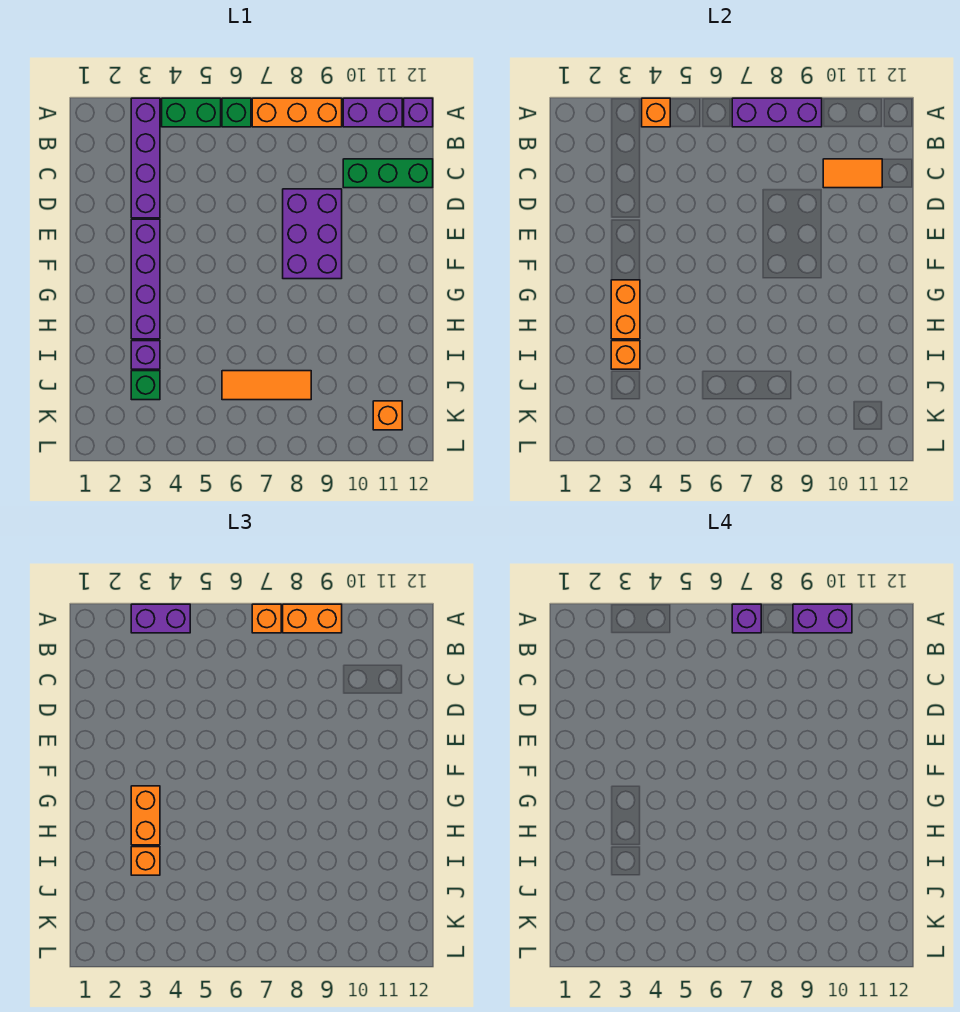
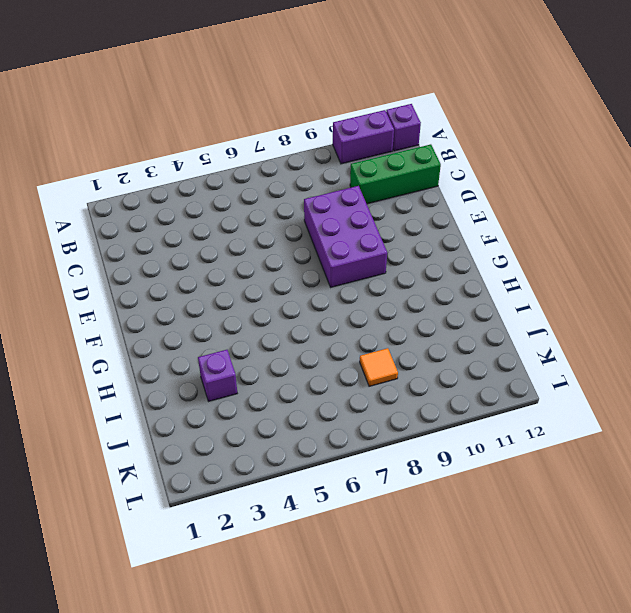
orange tile J8 level 1 -> orange tile J6:J8 level 1
none -> purple brick A3:D3 level 1
none -> green brick A4:A5 level 1
none -> green brick A6 level 1

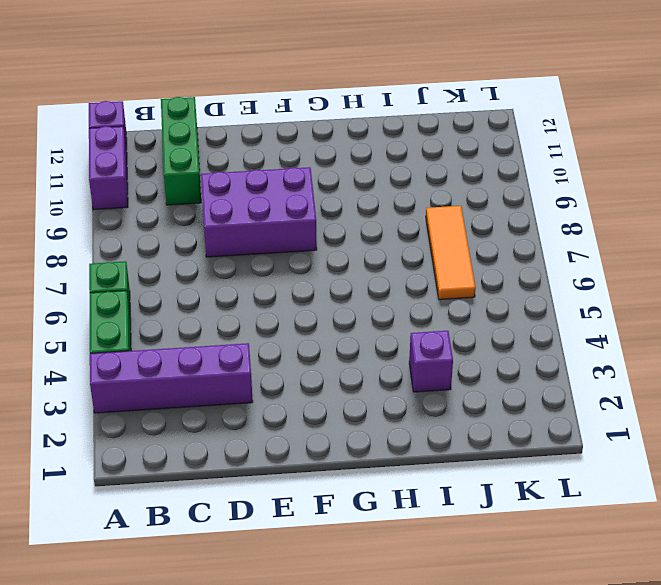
none -> orange brick A7:A9 level 1
none -> purple brick E3:H3 level 1
none -> green brick J3 level 1

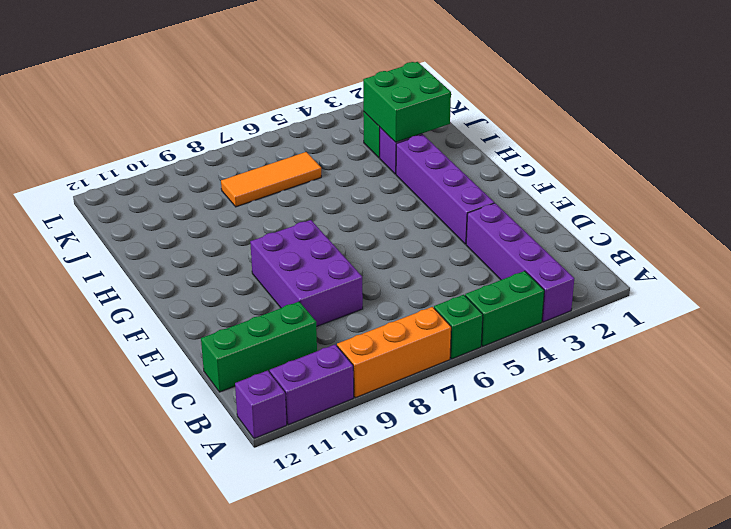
green brick I2:J3 level 2 -> orange brick I3 level 2
none -> orange brick K11 level 1
none -> orange brick A4 level 2
none -> purple brick A7:A9 level 2

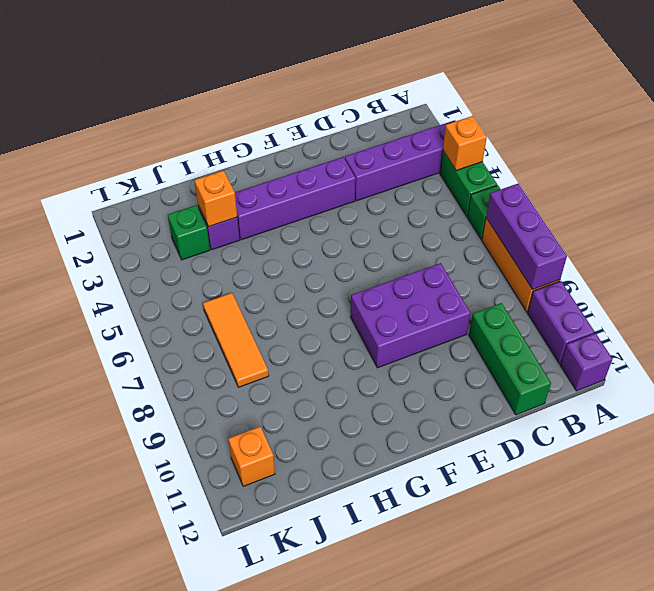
none -> orange tile C10:C11 level 2
none -> orange brick G3:H3 level 2
none -> purple brick A3:A4 level 3

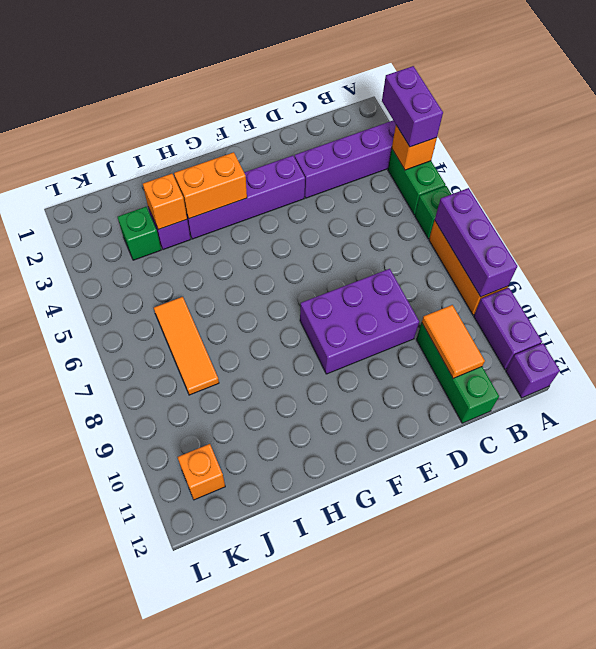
none -> orange brick A7 level 3
none -> orange brick A8:A9 level 3
none -> orange brick G3:H3 level 3

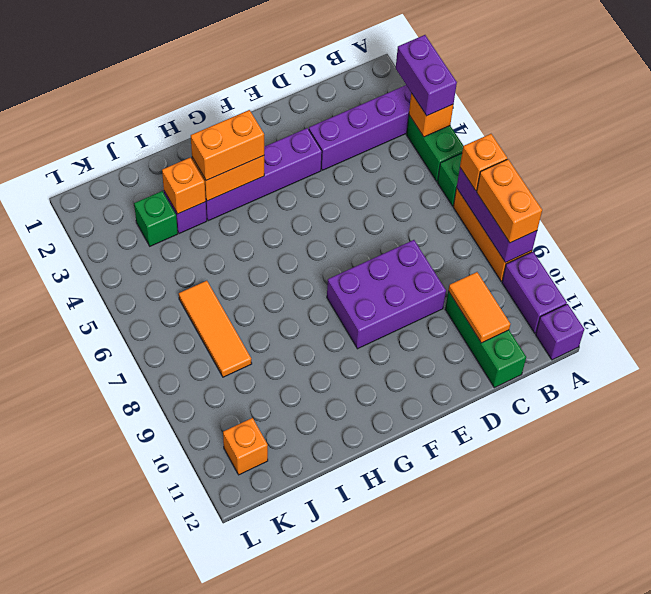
none -> orange brick I3 level 3
none -> purple brick A7 level 4
none -> purple brick A9:A10 level 4

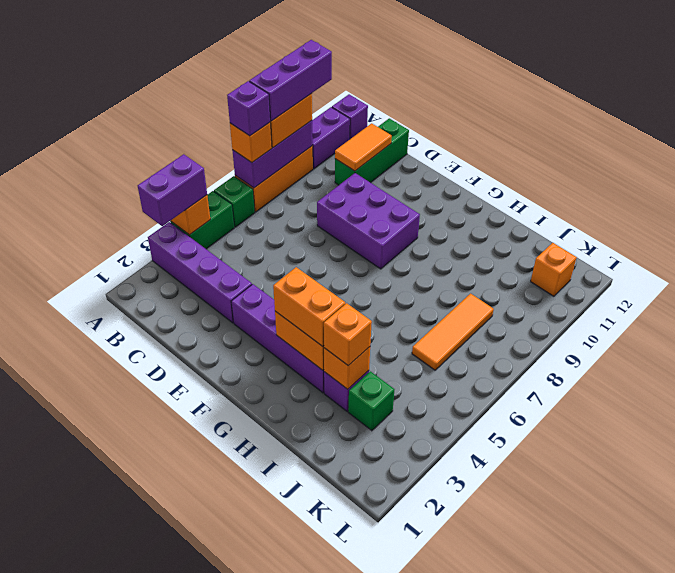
purple brick A8:A10 level 4 -> purple brick A9:A10 level 4

